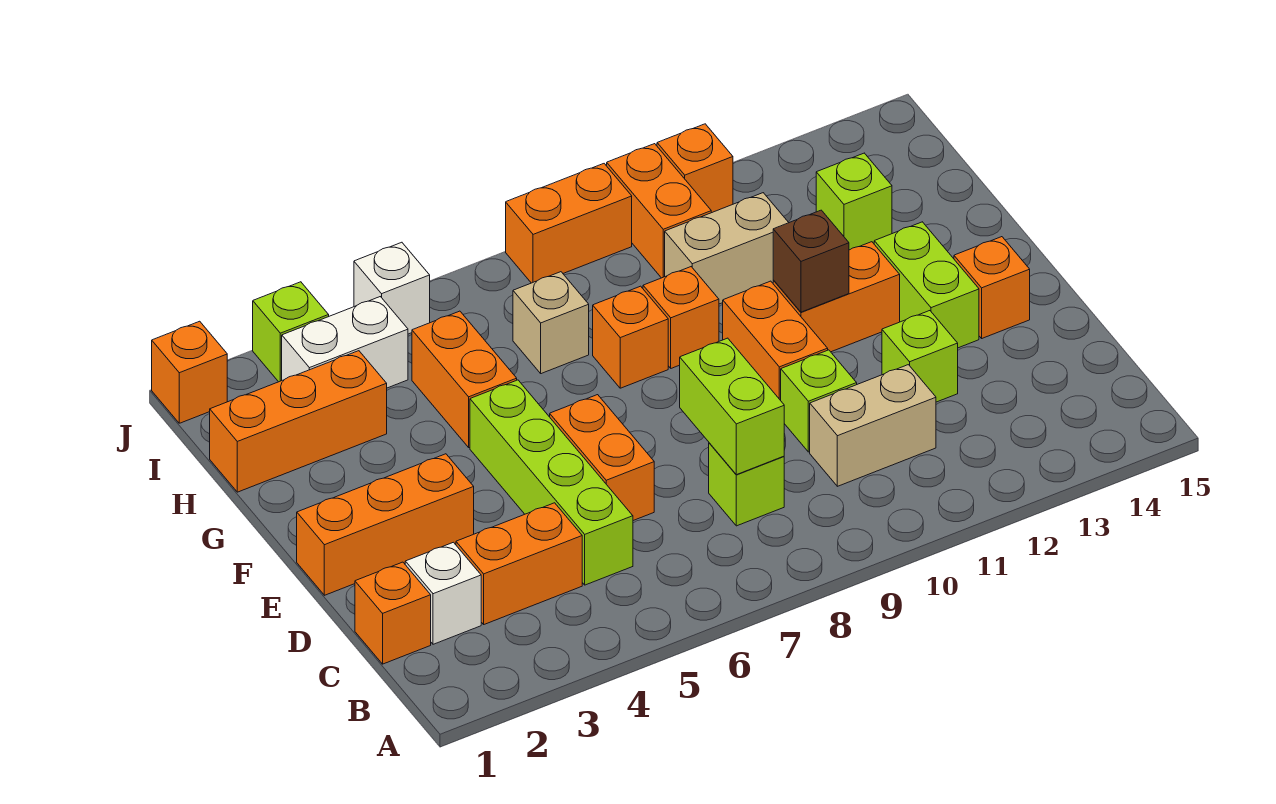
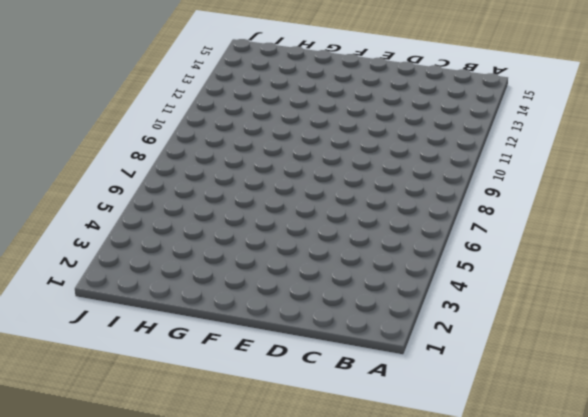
none -> orange brick C1 level 1
none -> white brick C2 level 1
none -> orange brick C3:C4 level 1
none -> lime brick C5:F5 level 1

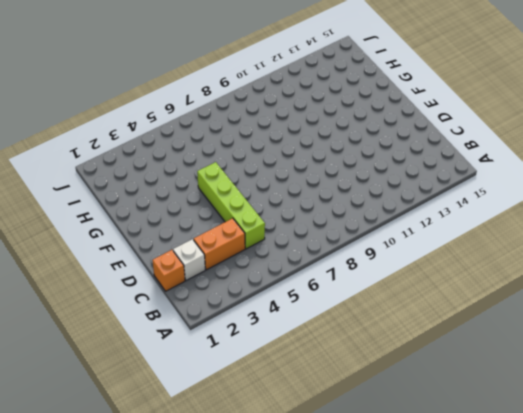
none -> lime brick C8 level 1
none -> tan brick C10:C11 level 1
none -> orange brick D6:E6 level 1
none -> lime brick D10 level 1

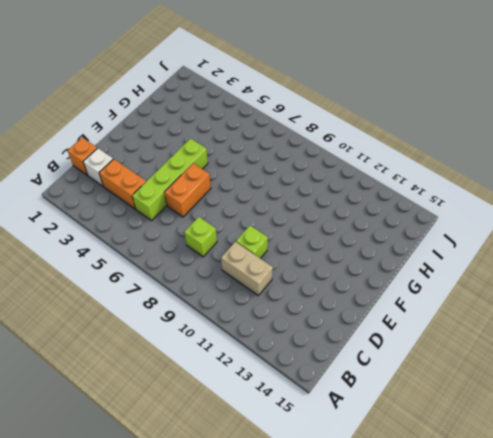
none -> lime brick D12 level 1
none -> orange brick E1:E3 level 1
none -> orange brick E10:F10 level 1
none -> lime brick E13:F13 level 1

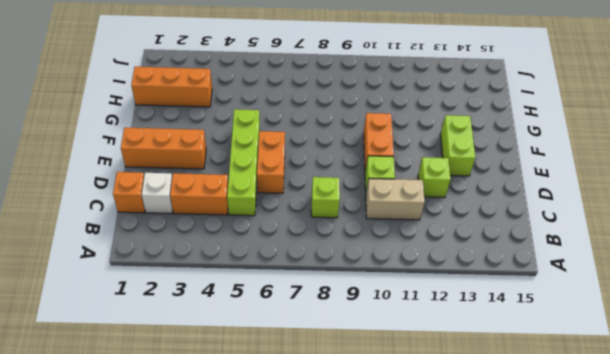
none -> orange brick E14 level 1
none -> orange brick F11:F12 level 1
none -> orange brick G5:H5 level 1
none -> orange brick G8 level 1

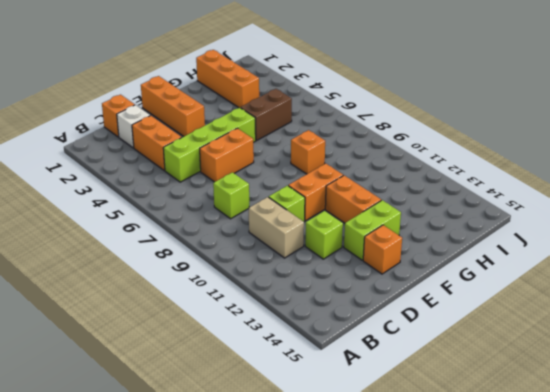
brown brick G5:H5 level 1 -> orange brick G5:H5 level 1
none -> orange brick G9 level 1
none -> tan brick H7 level 1
none -> tan brick H10:H11 level 1
none -> lime brick H13 level 1

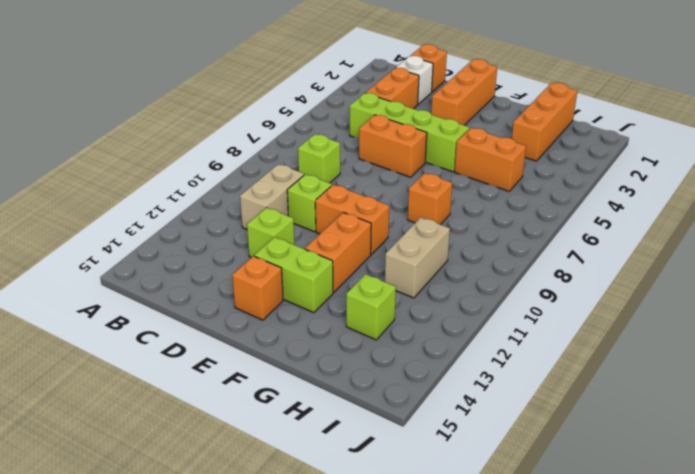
none -> orange brick G9 level 1
none -> tan brick H7 level 1
none -> white brick I3:I4 level 1
none -> orange brick I10:J10 level 1

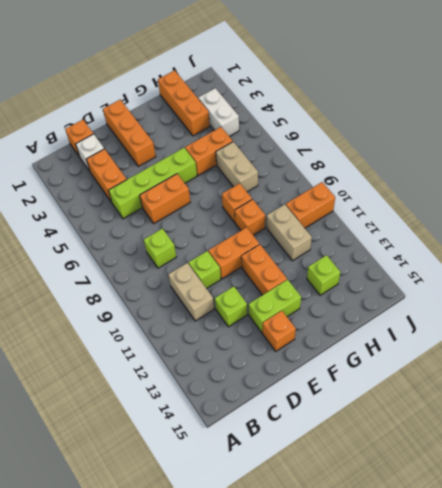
tan brick H6:H7 level 1 -> tan brick H7 level 1
none -> orange brick J1 level 1
none -> lime brick J3 level 1
none -> white brick J5 level 1
none -> orange brick J8:J9 level 1

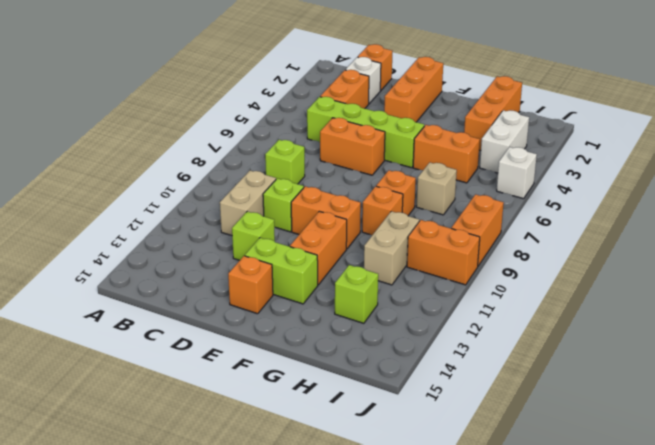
none -> orange brick J1 level 1
none -> lime brick J3 level 1
none -> orange brick J11 level 1
none -> lime brick C8:D8 level 2

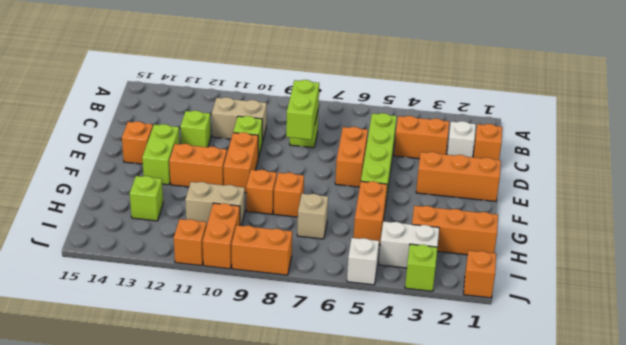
none -> brown brick F11 level 2

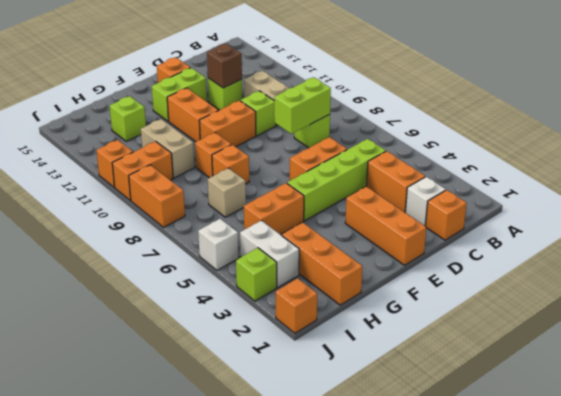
brown brick D12 level 2 -> brown brick F11 level 2

